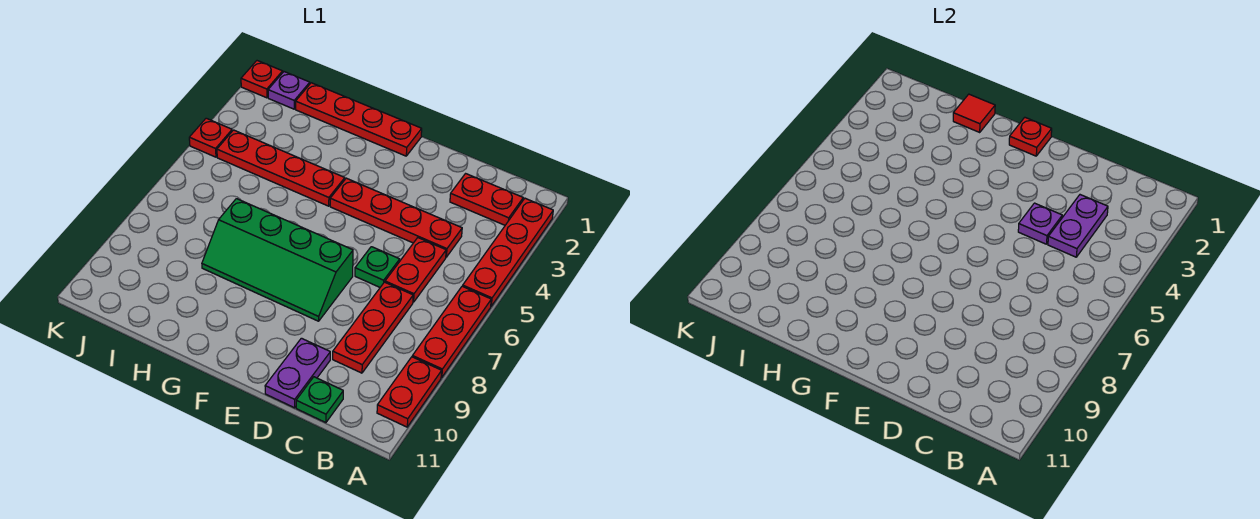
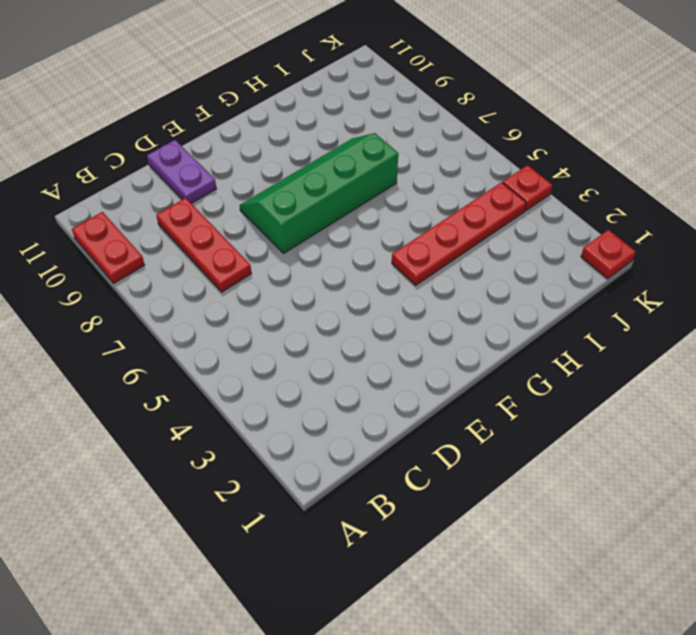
none -> red plate A2:A5 level 1
none -> red plate A6:A8 level 1
none -> red plate B2:C2 level 1

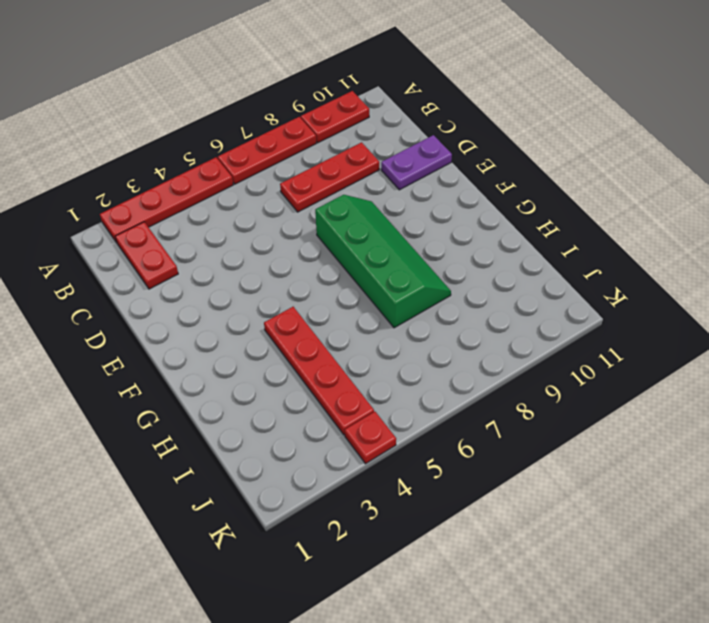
none -> red plate C4:F4 level 1
none -> red plate C5:C6 level 1
none -> green plate C11 level 1

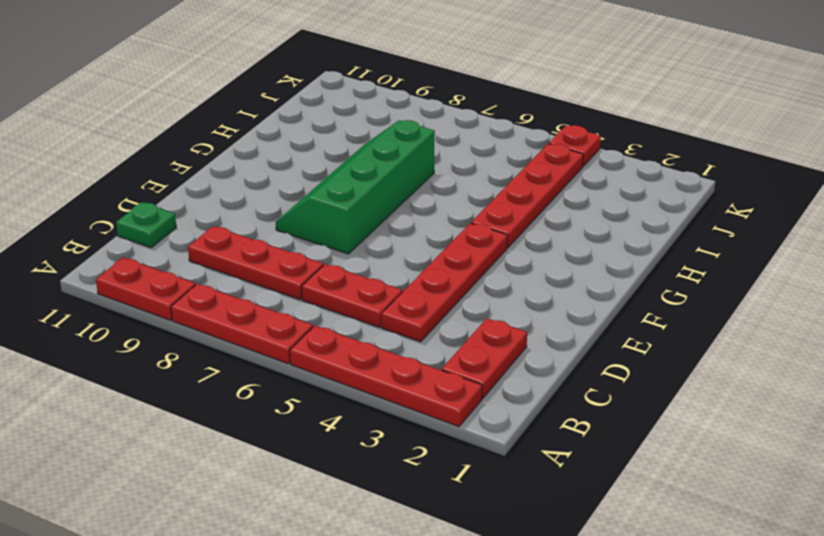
none -> green plate D6 level 1
none -> purple plate D10:D11 level 1
none -> red plate F1:I1 level 1

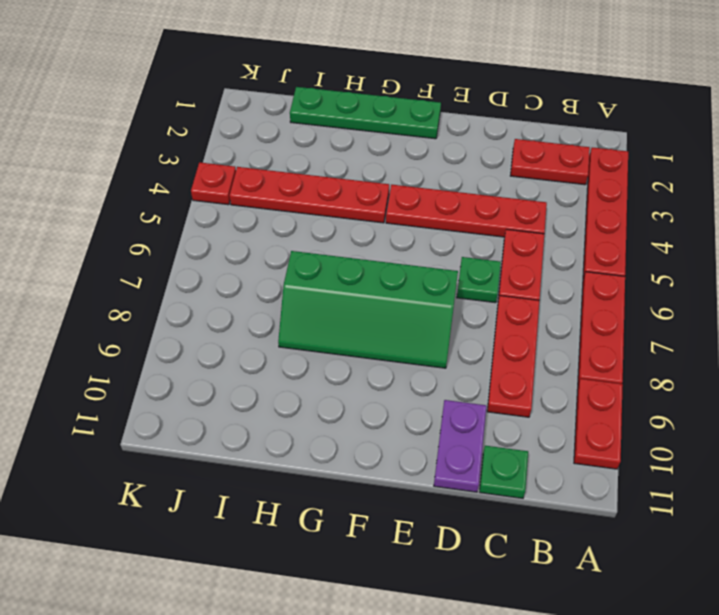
green plate F1:I1 level 1 -> red plate F1:I1 level 1
none -> purple plate J1 level 1
none -> red plate K1 level 1
none -> purple plate C3:C4 level 2

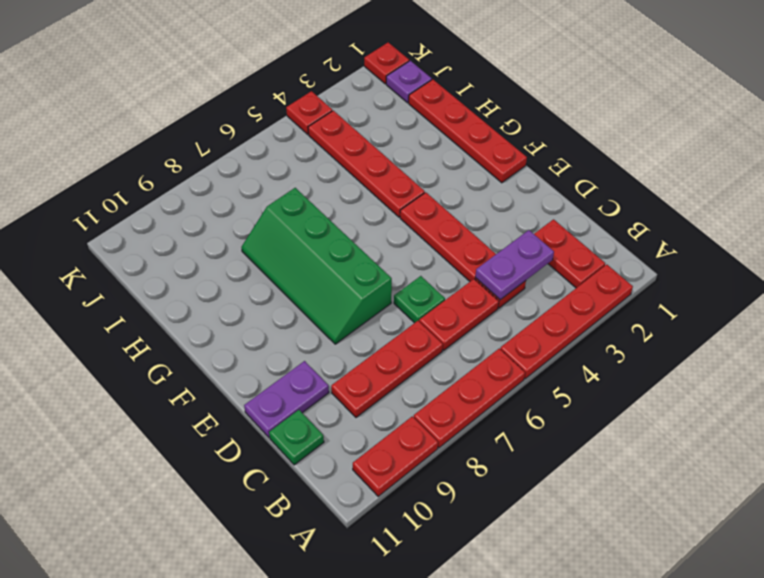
none -> purple plate D4 level 2
none -> red plate F1 level 2
none -> red tile H1 level 2

